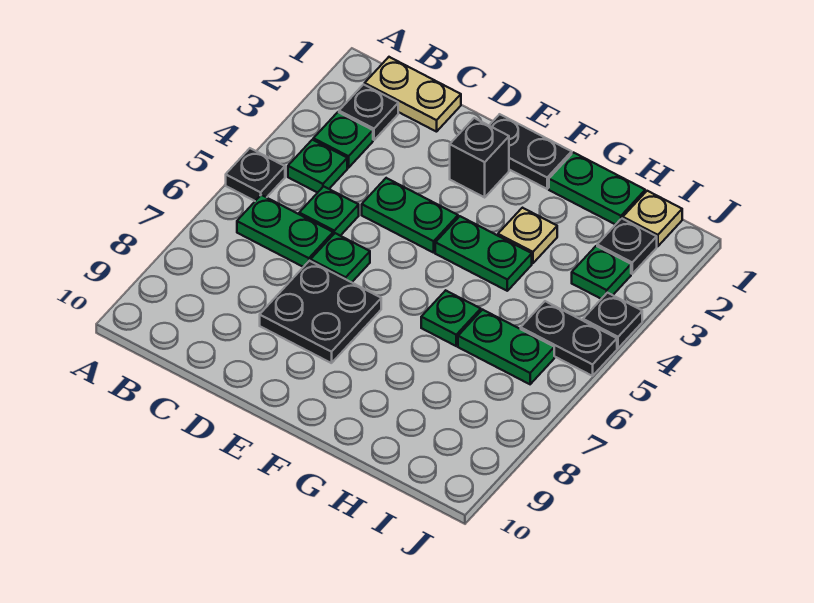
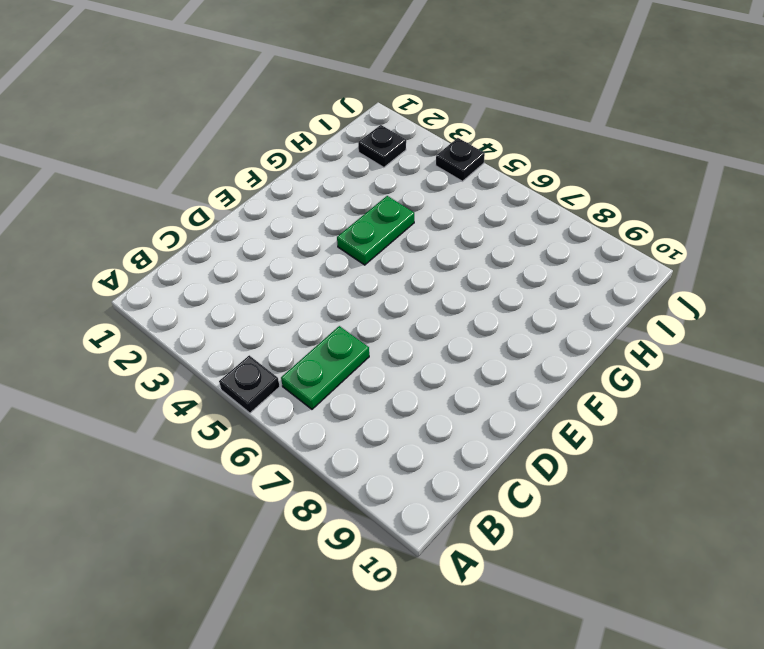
none -> tan plate B1:C1 level 1
none -> black plate B2 level 1
none -> green plate B3 level 1

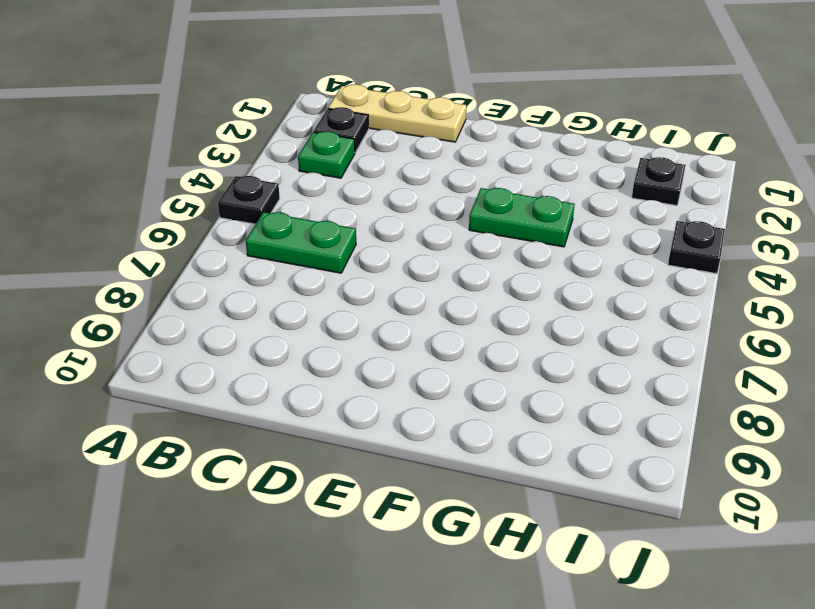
tan plate B1:D1 level 1 -> tan plate B1:C1 level 1
none -> green plate B4 level 1
none -> green plate C5 level 1
none -> green plate D4:E4 level 1

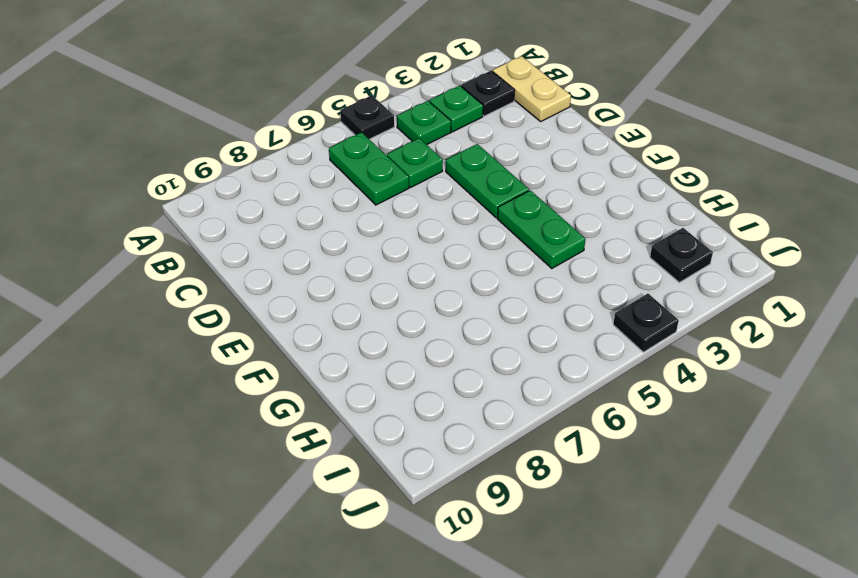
none -> green plate D6 level 1
none -> black plate D7:E8 level 1
none -> black plate E1:F1 level 1

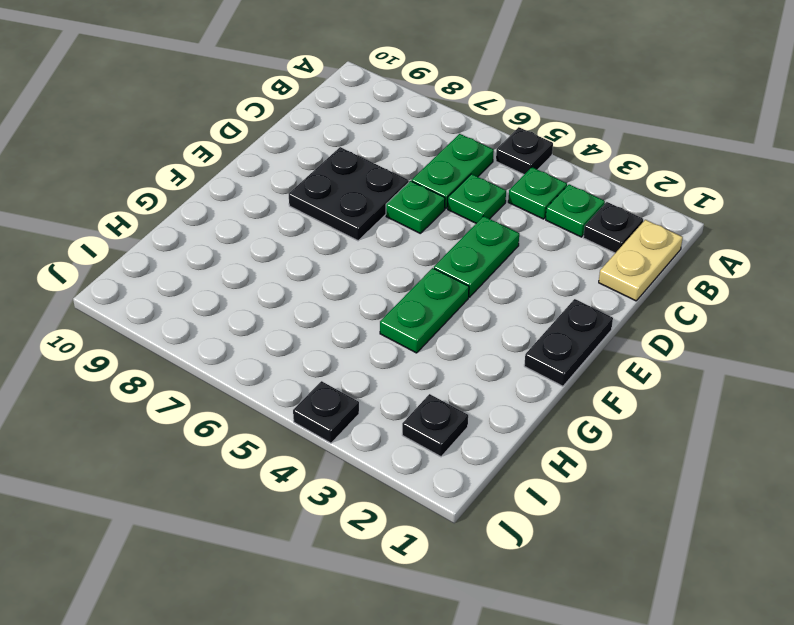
none -> black brick E2 level 1
none -> green plate G1:H1 level 1
none -> tan plate G3 level 1

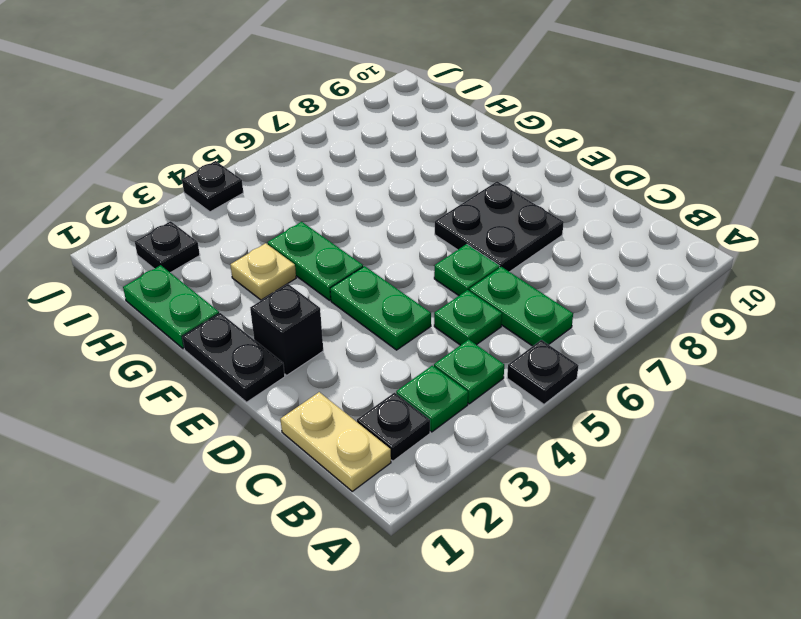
none -> green plate G6 level 1
none -> green plate H6:I6 level 1
none -> tan plate I1 level 1

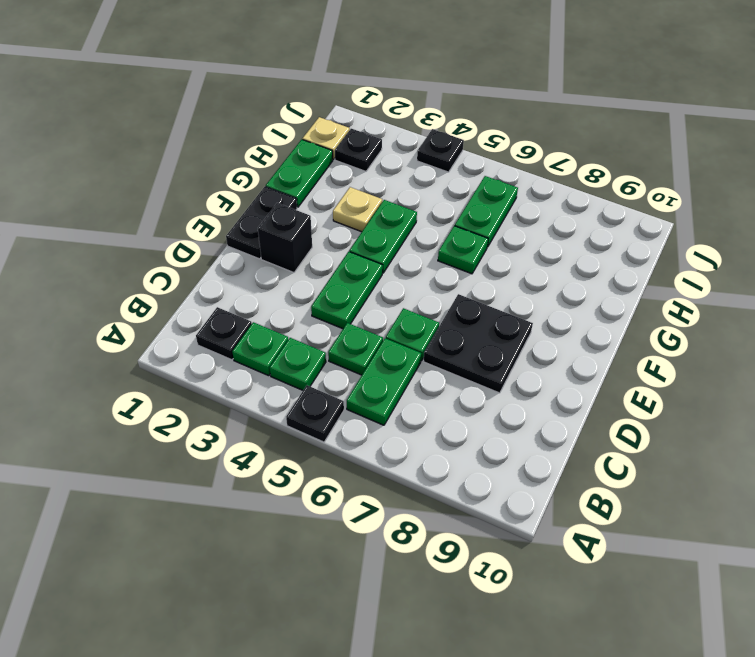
none -> tan plate B1:C1 level 1
none -> green plate I3 level 1
none -> black plate I5:J5 level 1

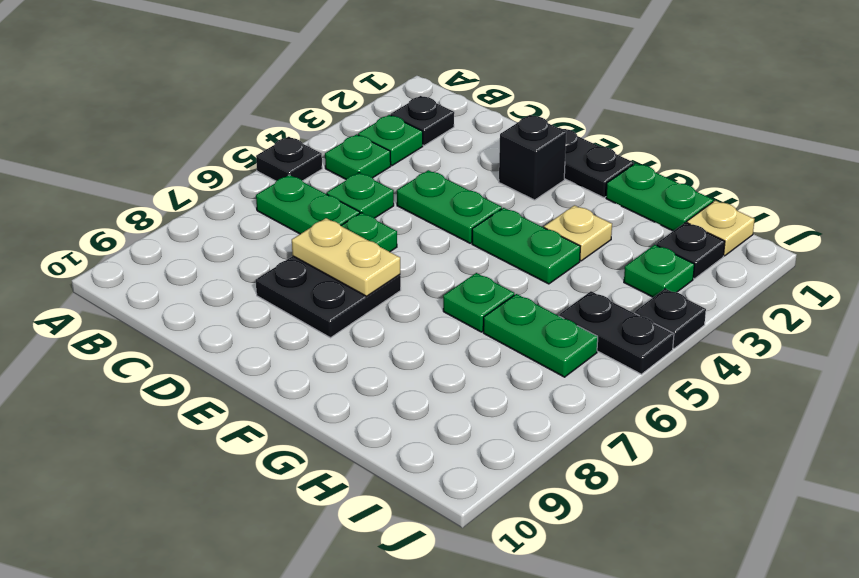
tan plate D7:E7 level 2 -> tan plate B1:C1 level 1

